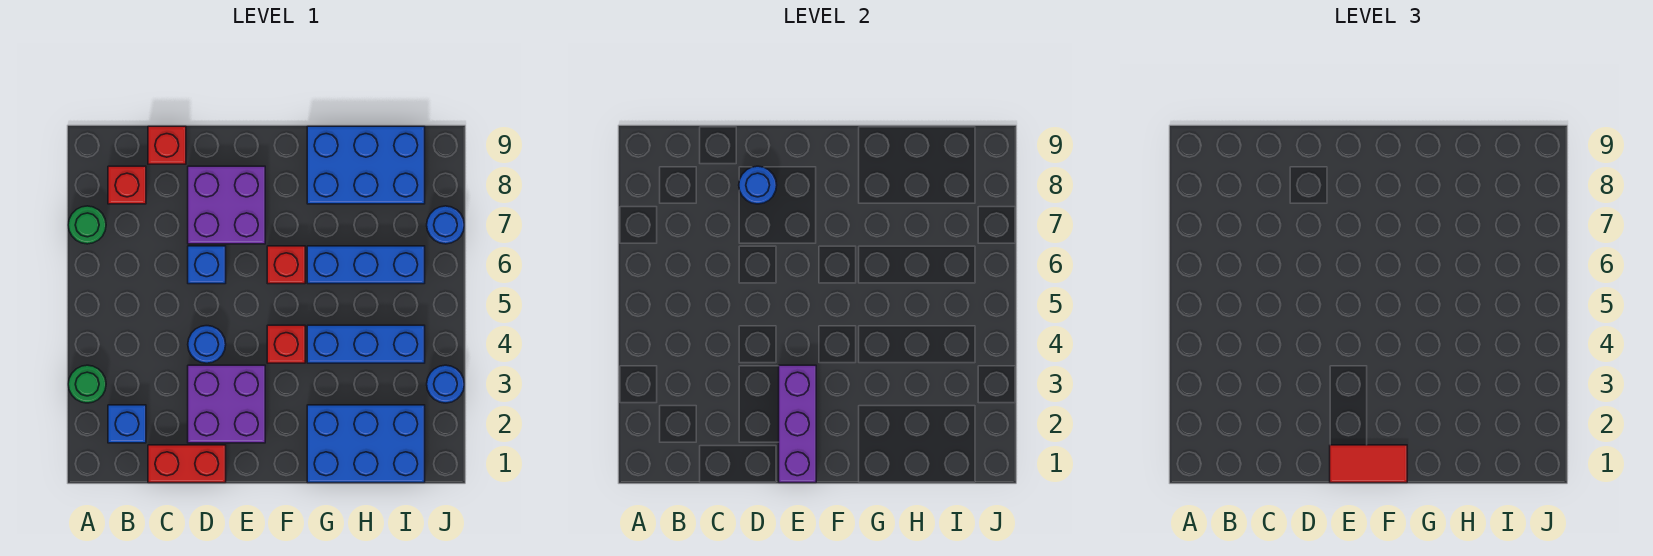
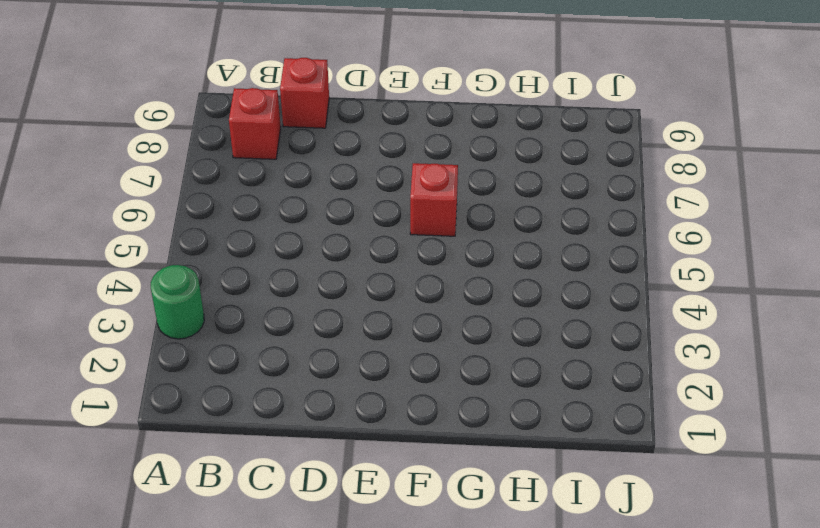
none -> green round brick A7 level 1
none -> blue brick B2 level 1
none -> red brick C1:D1 level 1

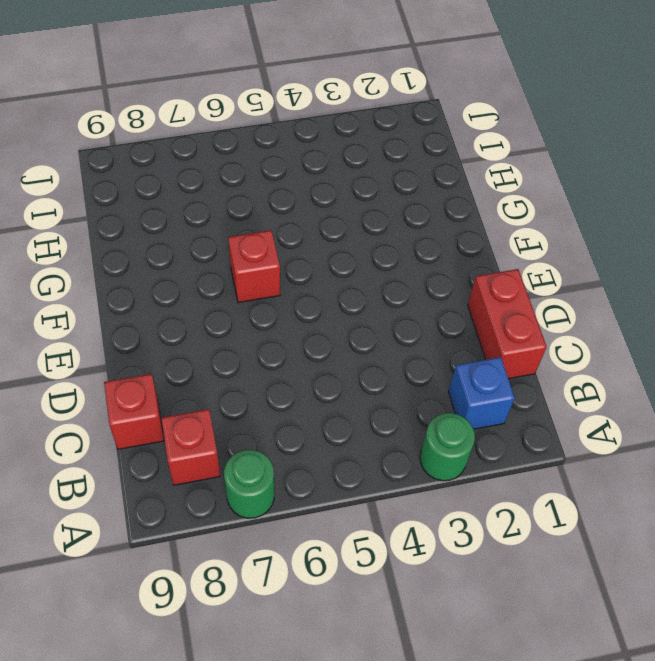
none -> purple brick D2:E3 level 1
none -> blue round brick D4 level 1
none -> blue brick D6 level 1

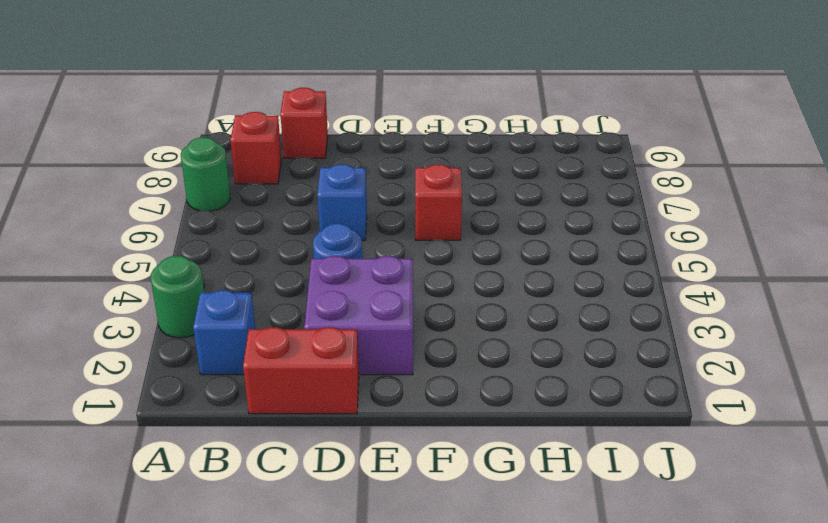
none -> purple brick D7:E8 level 1
none -> red brick F4 level 1
none -> blue brick G1:I2 level 1

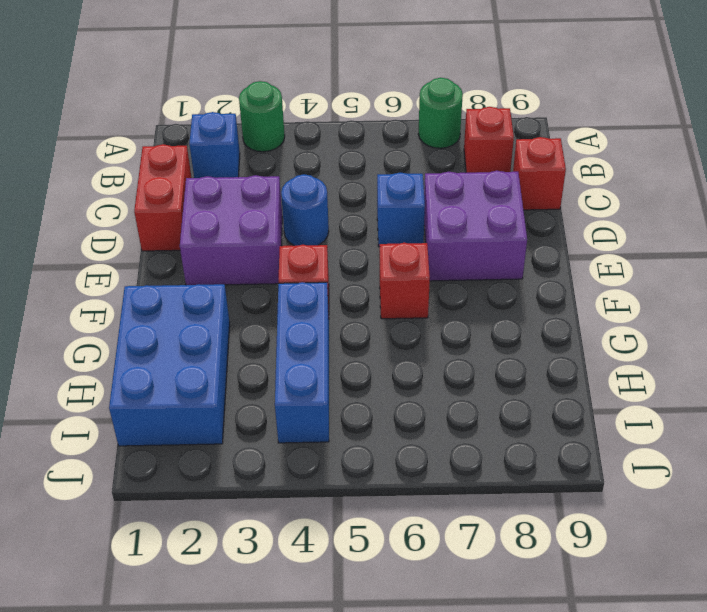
none -> blue brick G6:I6 level 1
none -> blue brick G8:I9 level 1
none -> blue round brick J3 level 1

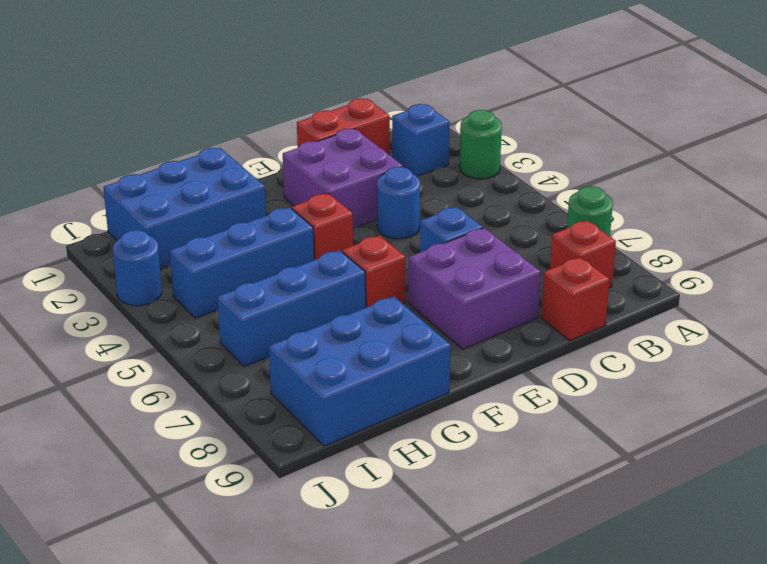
none -> blue round brick J7 level 1
none -> blue round brick D8 level 2
none -> purple brick E1:E3 level 2

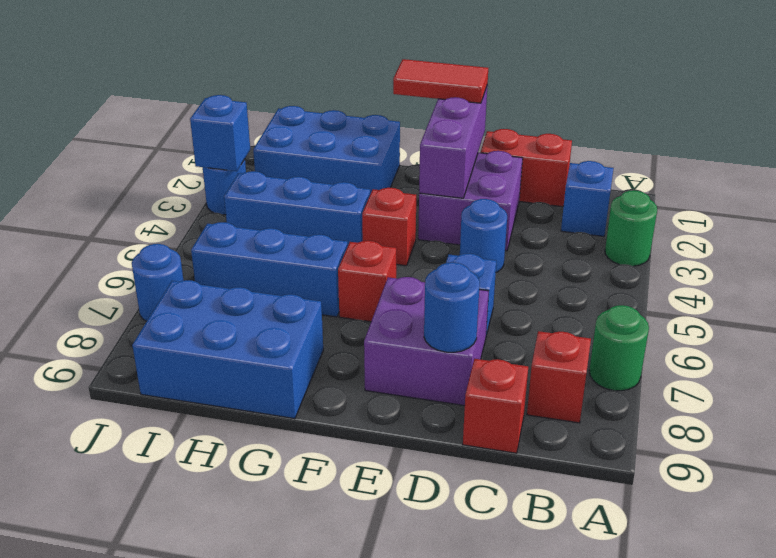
blue brick J3 level 2 -> none

